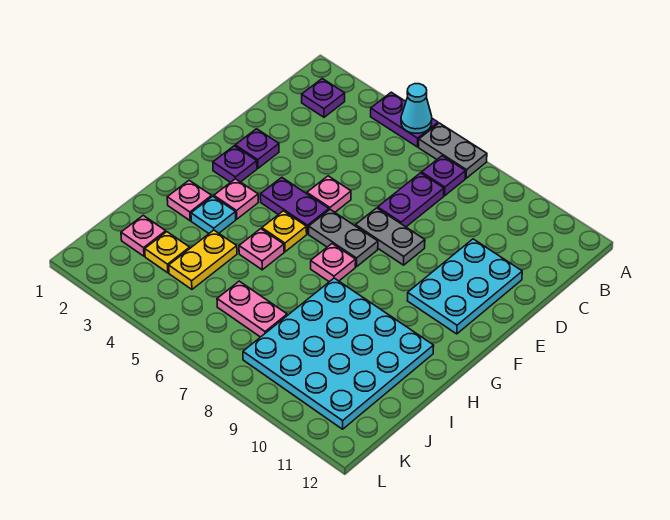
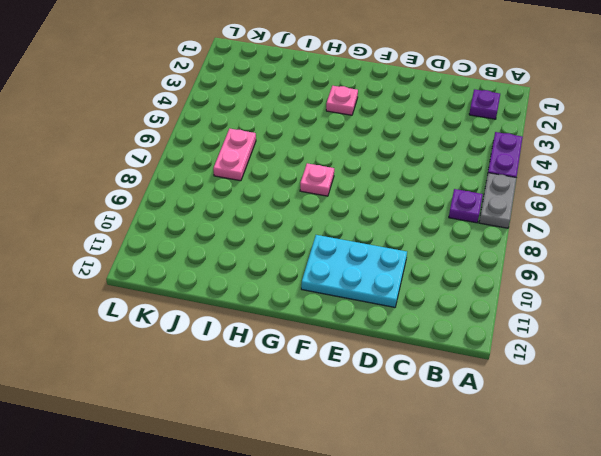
none -> purple plate C7:D7 level 1
none -> purple plate E2 level 1
none -> pink plate E5 level 1

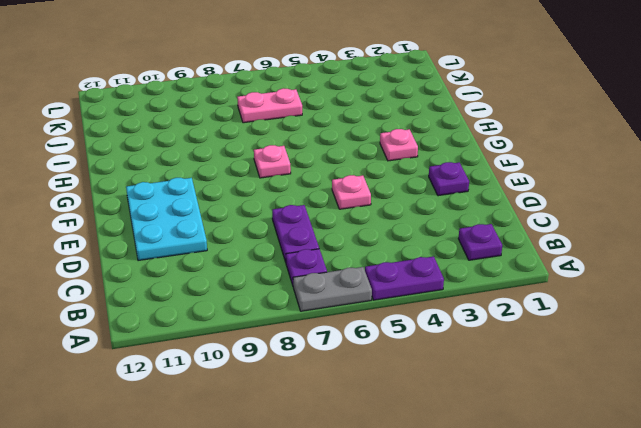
none -> grey plate E7:E8 level 1
none -> purple plate F2 level 1
none -> purple plate F4:F5 level 1

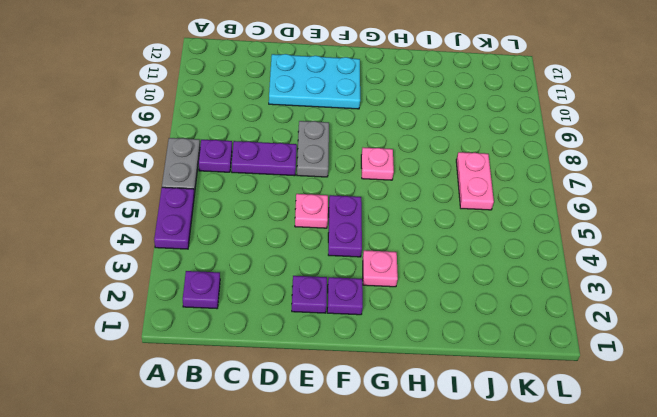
none -> grey plate F6:F7 level 1
none -> yellow plate G5 level 1
none -> pink plate H2 level 1

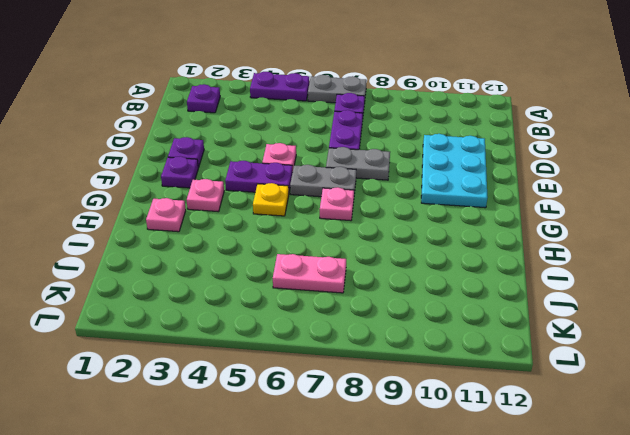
none -> cyan plate H3 level 1
none -> pink plate H5 level 1
none -> cyan plate H8:K11 level 1

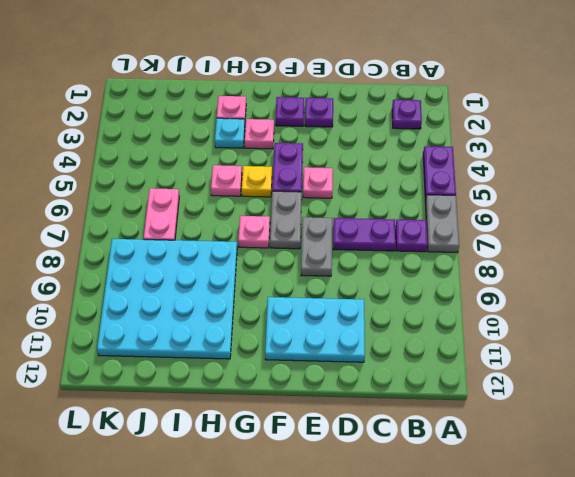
none -> yellow plate I4:J4 level 1
none -> pink plate J2 level 1
none -> yellow plate J3 level 1

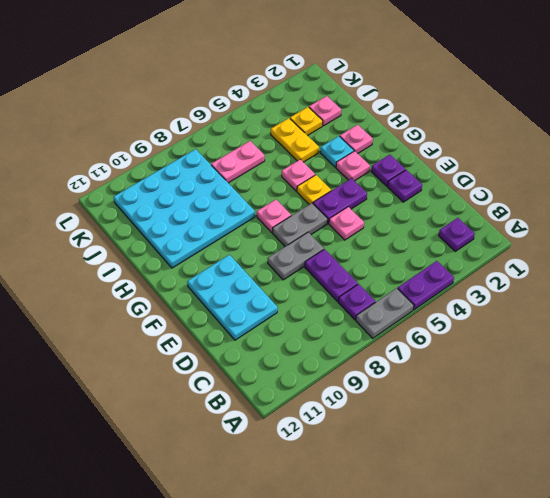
none -> cyan cone A5 level 2

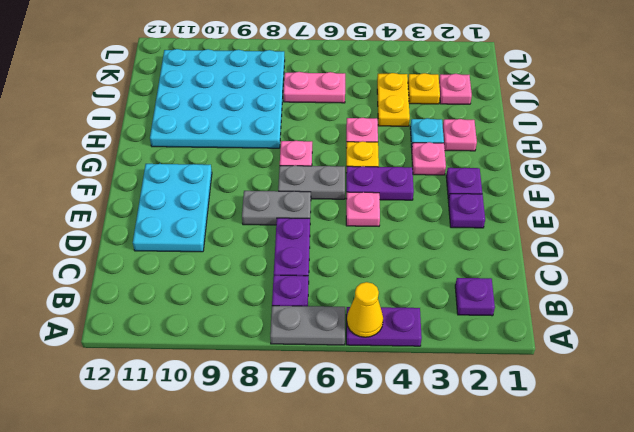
yellow cone A5 level 2 -> cyan cone A5 level 2

